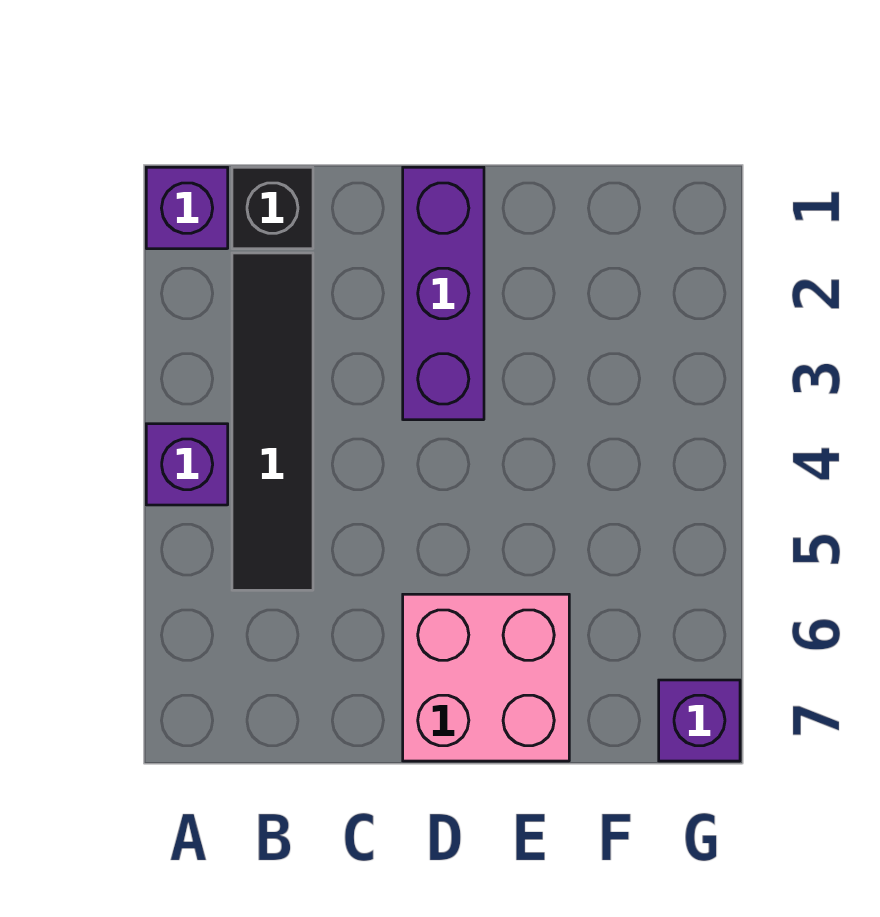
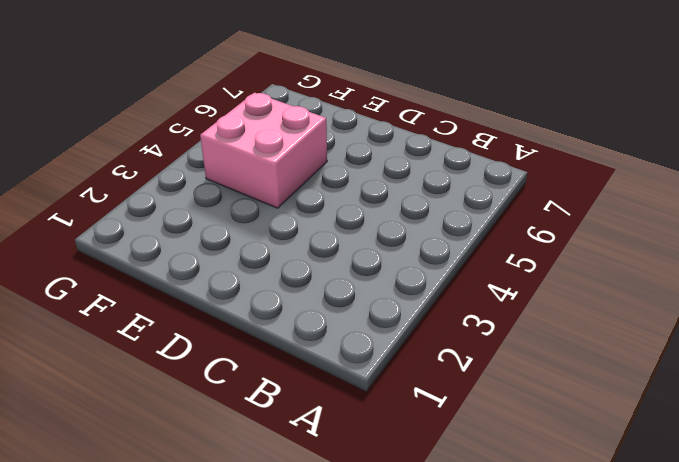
pink brick E4:F5 level 1 -> pink brick D6:E7 level 1
none -> purple brick A1 level 1
none -> purple brick A4 level 1

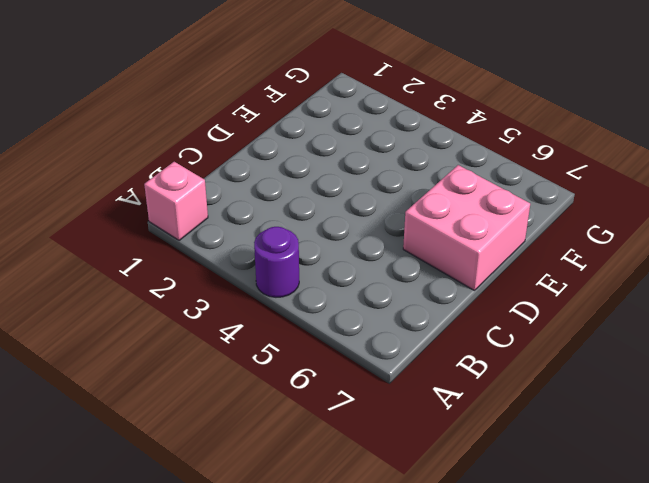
pink brick A1 level 1 -> purple brick A1 level 1
purple round brick A4 level 1 -> purple brick A4 level 1
none -> black brick B1 level 1
none -> black tile B2:B5 level 1

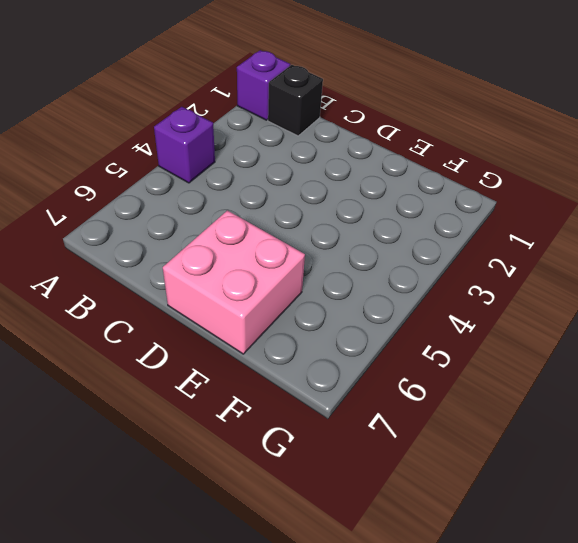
none -> black tile B2:B5 level 1
none -> purple brick D1:D3 level 1

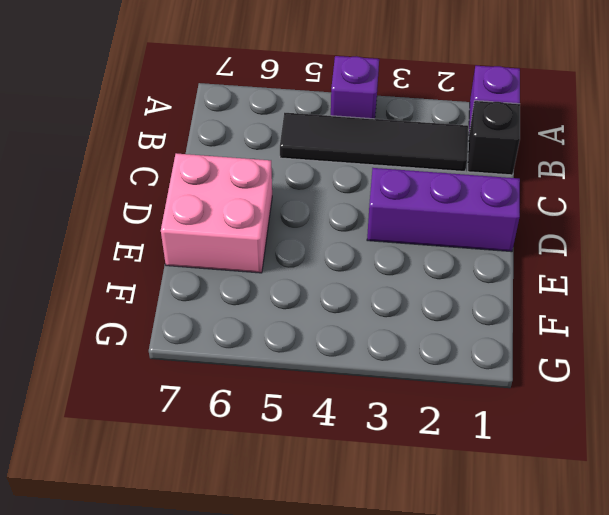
none -> purple brick G7 level 1

